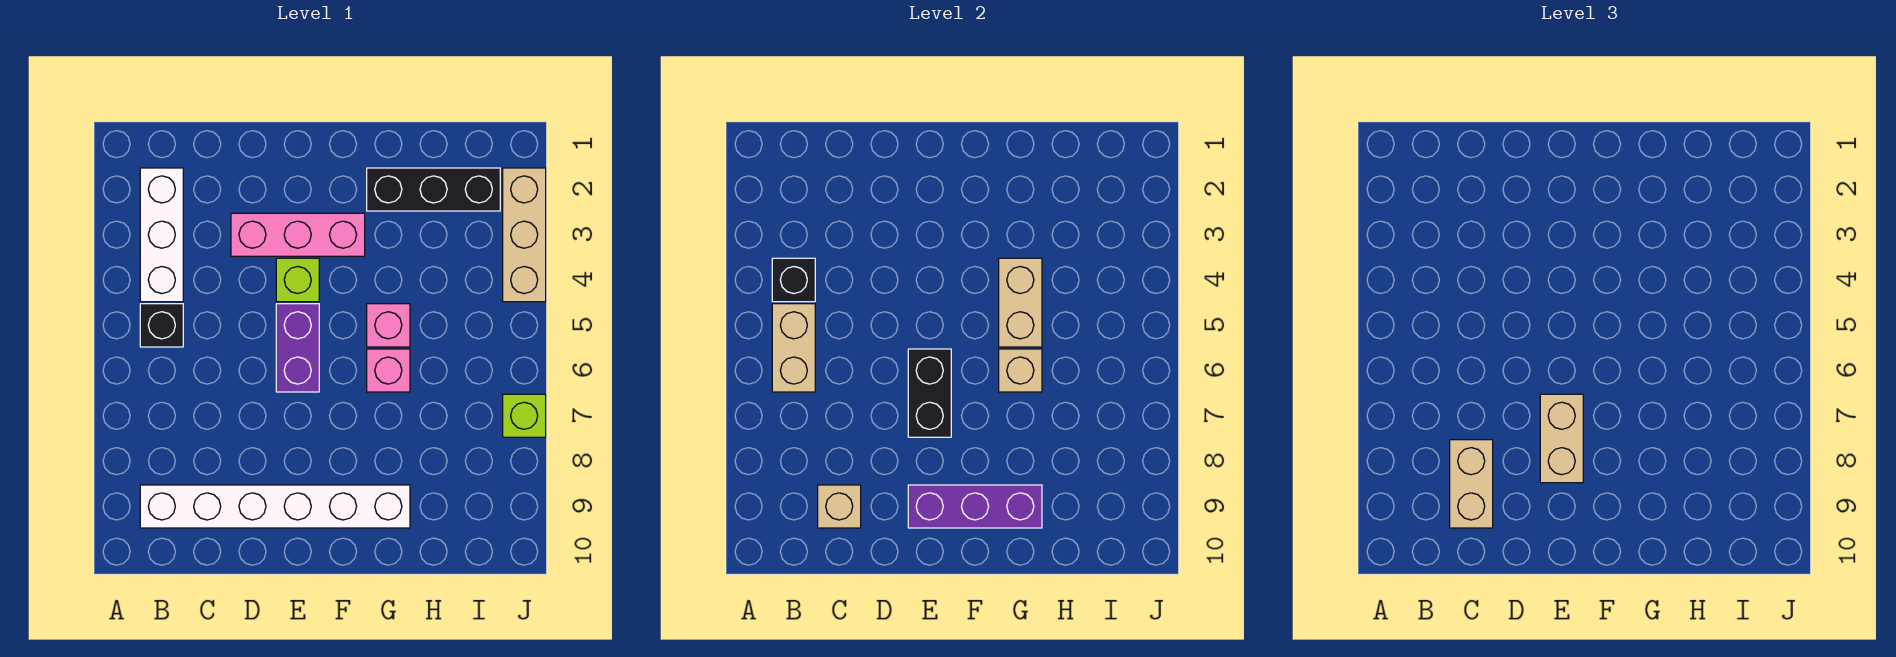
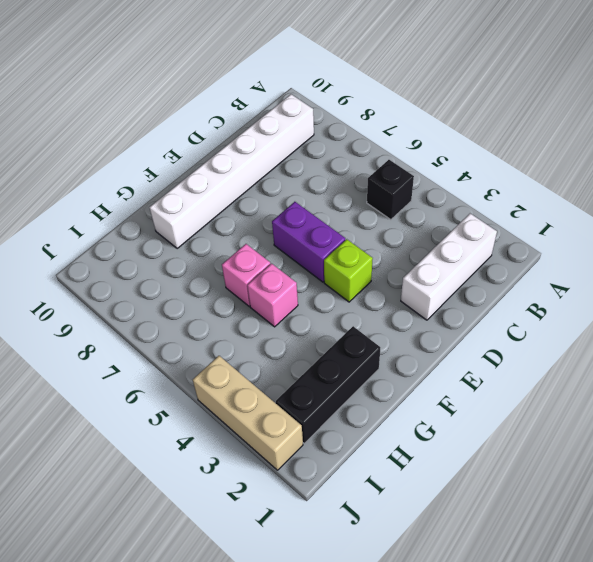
white brick B2:D2 level 1 -> white brick B2:B4 level 1
none -> pink brick D3:F3 level 1
none -> lime brick J7 level 1
none -> black brick B4 level 2

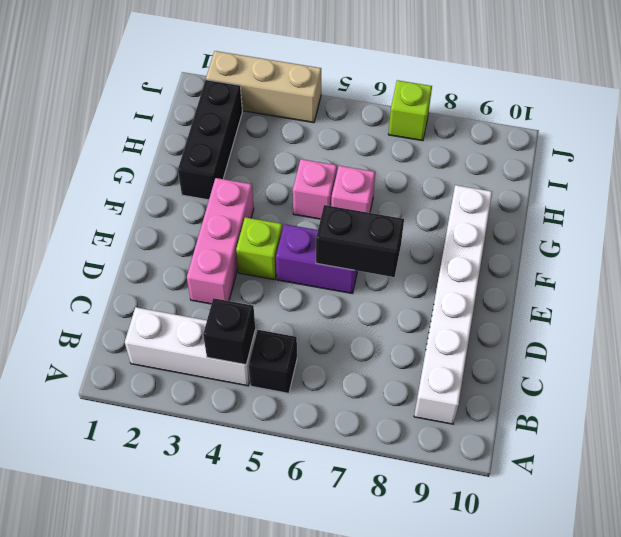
none -> tan brick B5:B6 level 2
none -> tan brick C9 level 2
none -> purple brick E9:G9 level 2

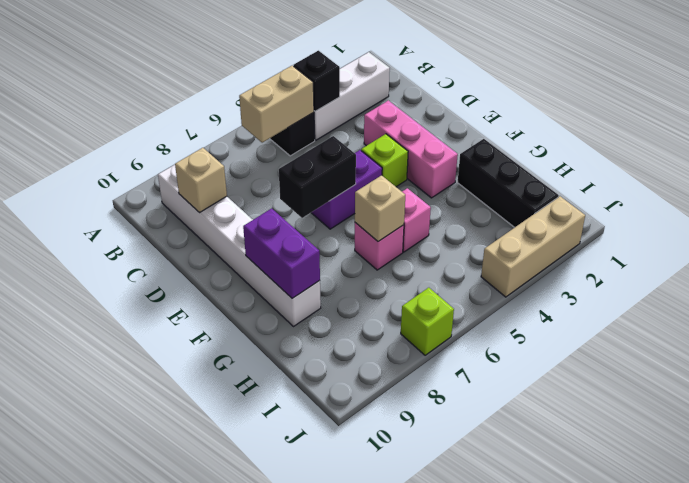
purple brick F9:G9 level 2 -> purple brick E9:G9 level 2
none -> tan brick G4:G5 level 2
none -> tan brick C8:C9 level 3
none -> tan brick E7:E8 level 3

